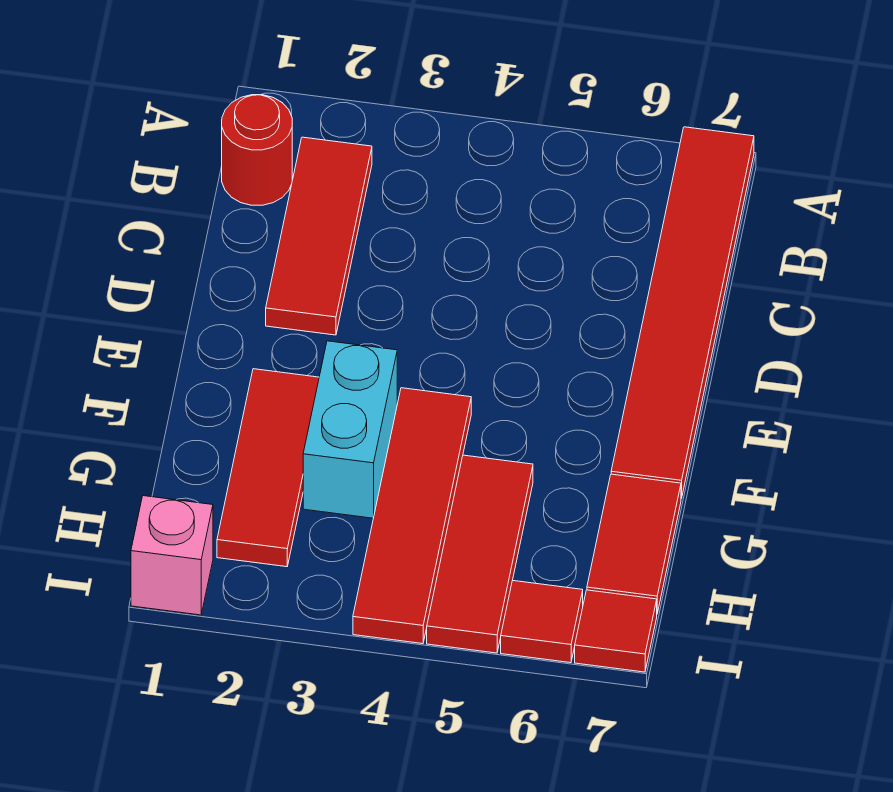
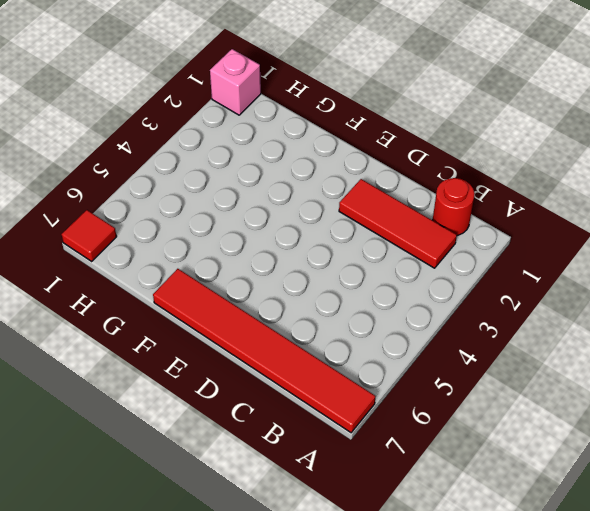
none -> red tile F2:H2 level 1
none -> cyan brick F3:G3 level 1

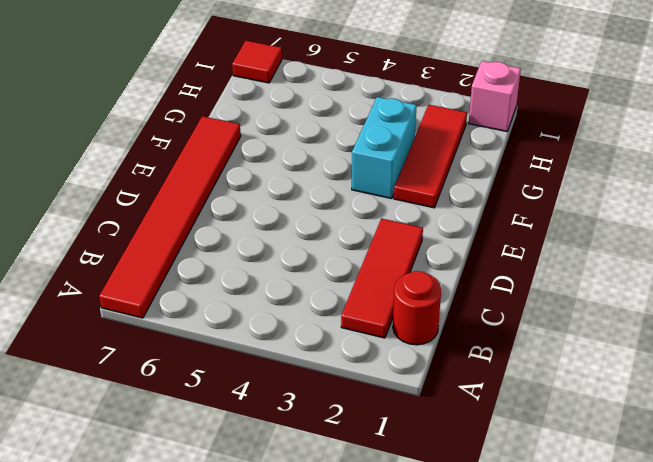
none -> red tile F4:I4 level 1
none -> red tile G5:I5 level 1

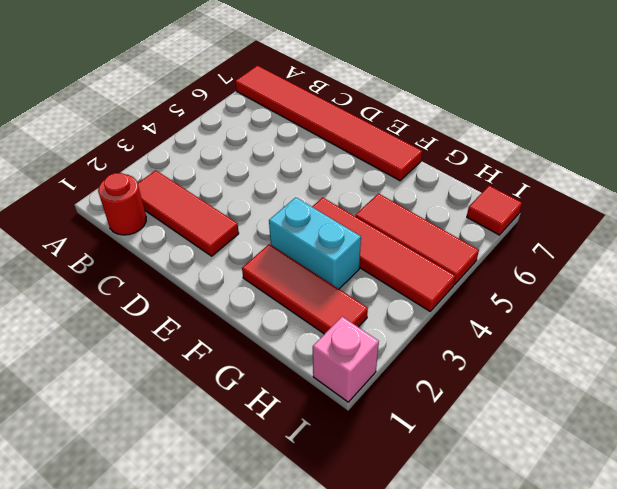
none -> red tile G7:H7 level 1
none -> red tile I6 level 1

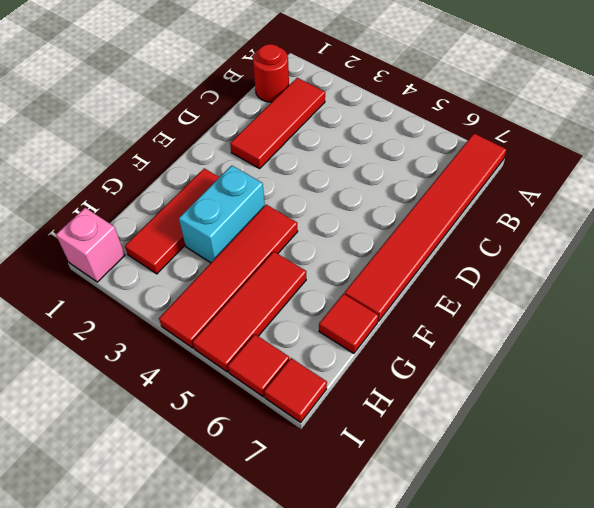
red tile G7 level 1 -> red tile G7:H7 level 1

